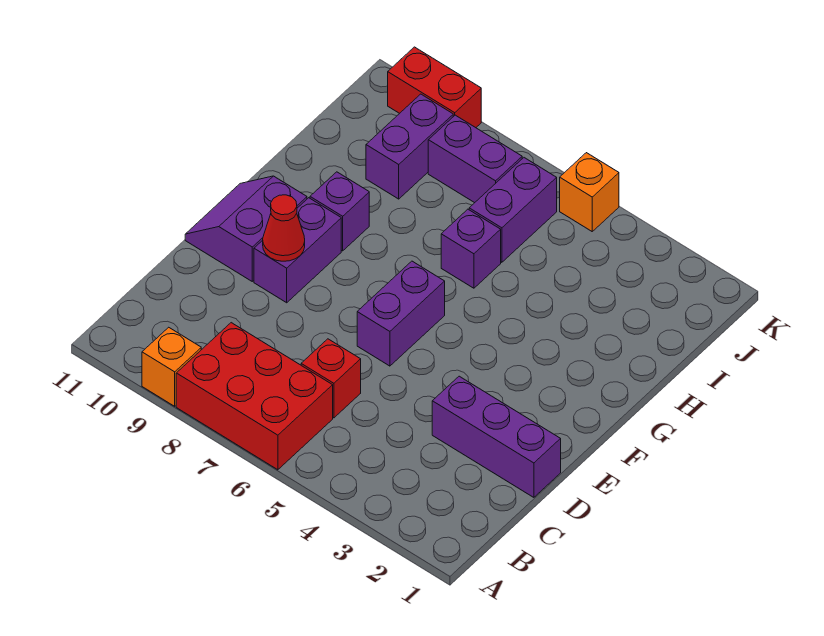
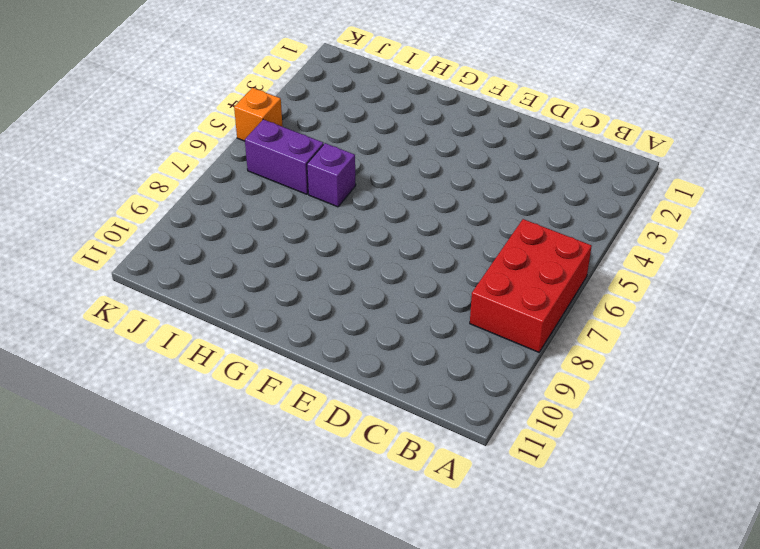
none -> orange brick A9 level 1
none -> red brick C6 level 1
none -> purple brick D1:D3 level 1

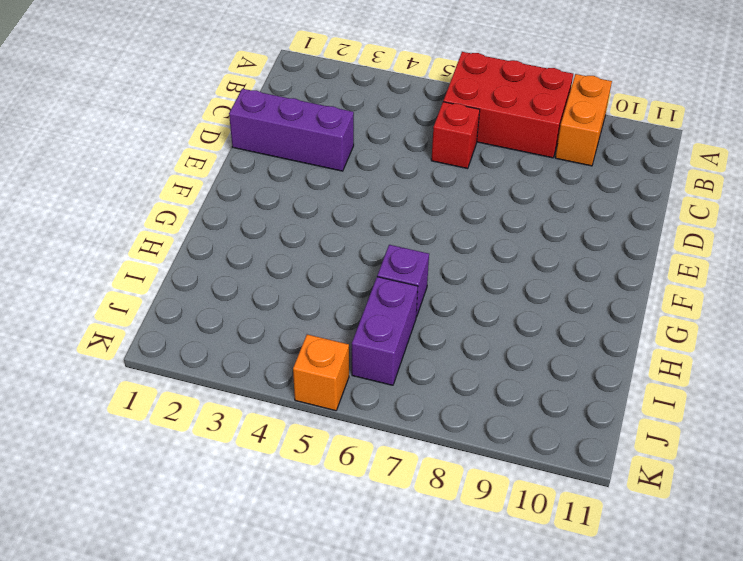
orange brick A9:B9 level 1 -> orange brick A9 level 1
none -> purple brick E6:F6 level 1
none -> purple brick E9:F9 level 1
none -> purple slope E10:F11 level 1 top 10

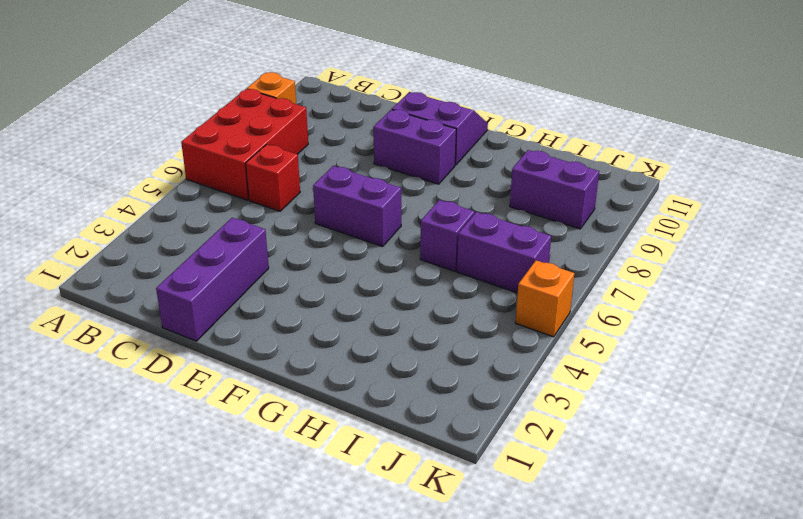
none -> purple brick G9 level 1
none -> purple brick J7:J8 level 1
none -> red brick K9:K10 level 1

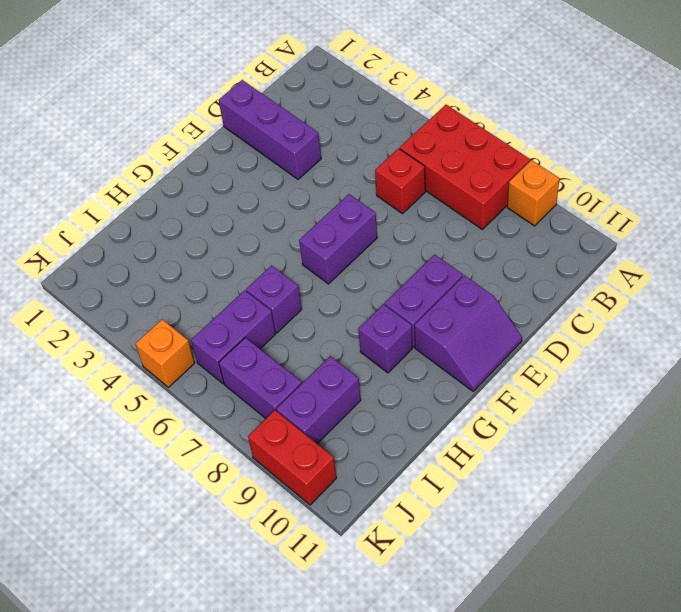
none -> red cone E9 level 2

